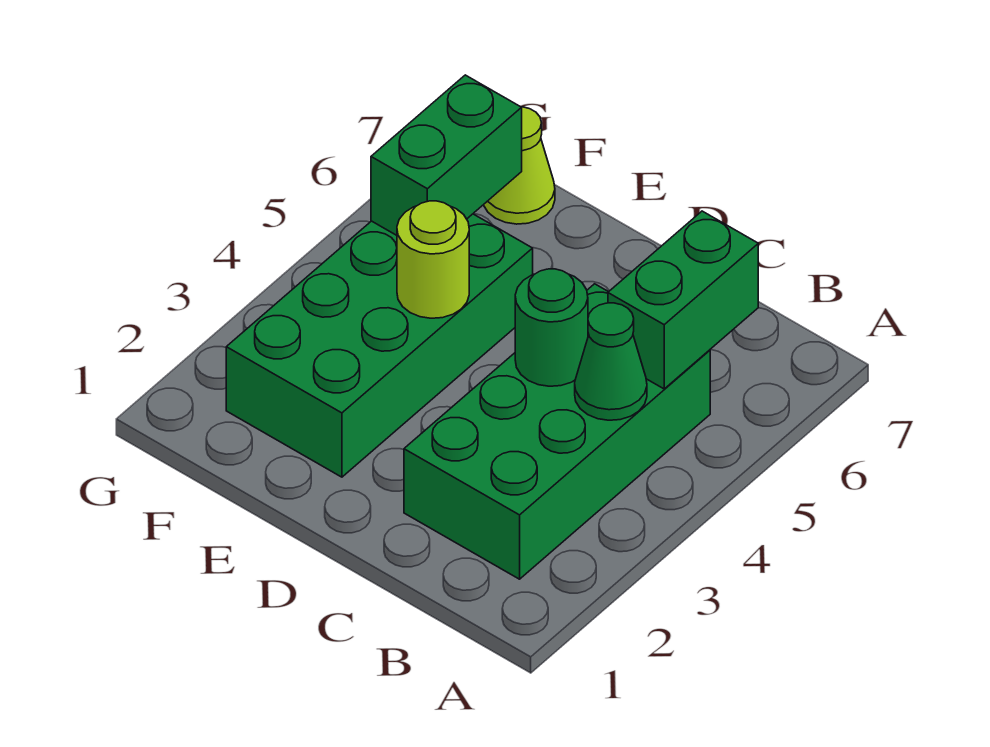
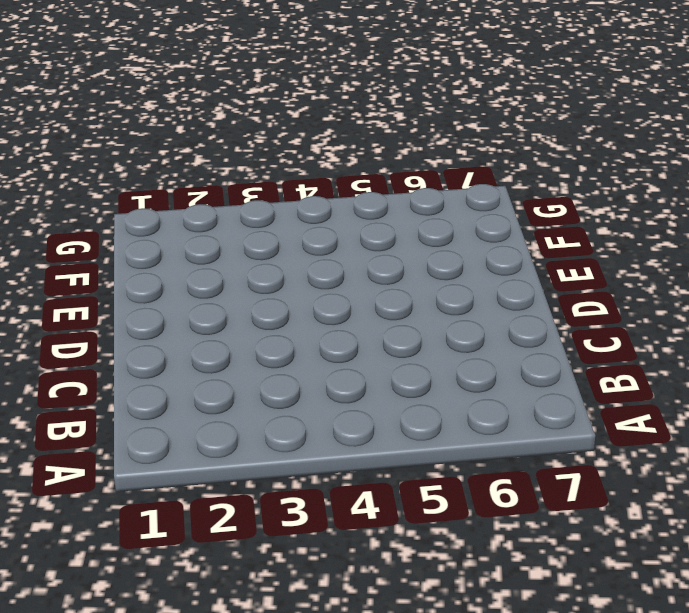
none -> green brick B2:C5 level 1
none -> green brick E2:F5 level 1

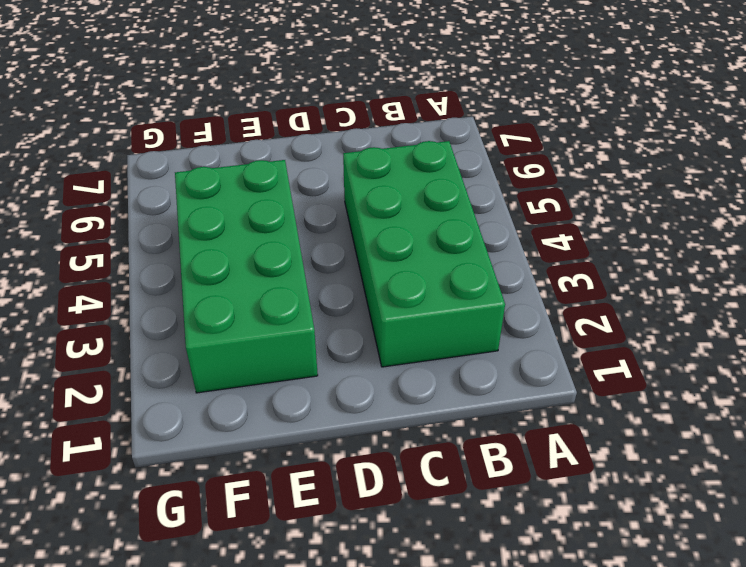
none -> lime cone F7 level 1
none -> green cone B4 level 2

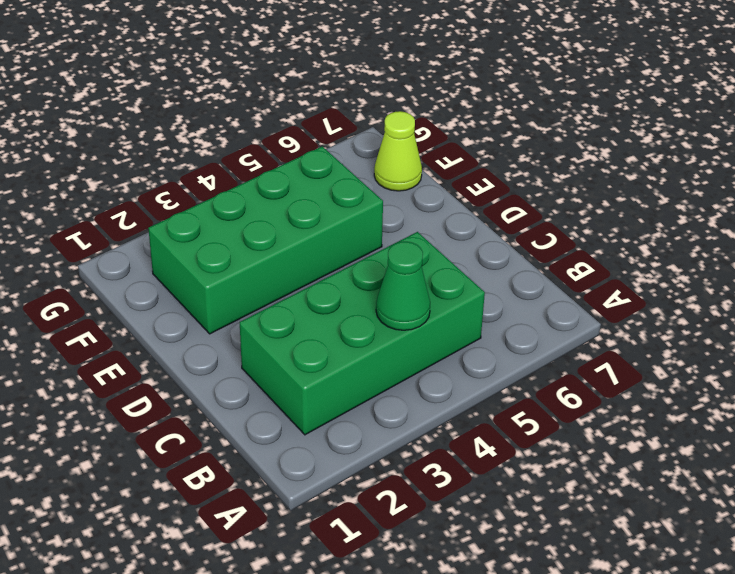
none -> green brick B5:B6 level 2
none -> green round brick C4 level 2

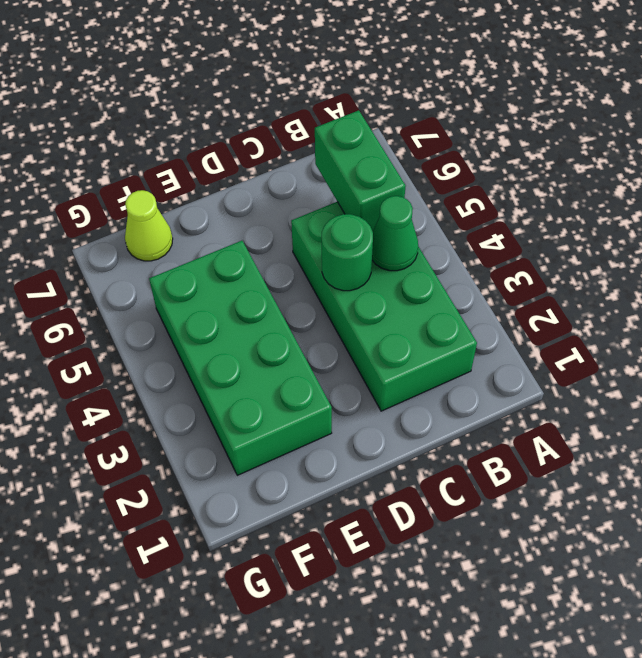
none -> lime round brick E4 level 2
none -> green brick F5:F6 level 2

